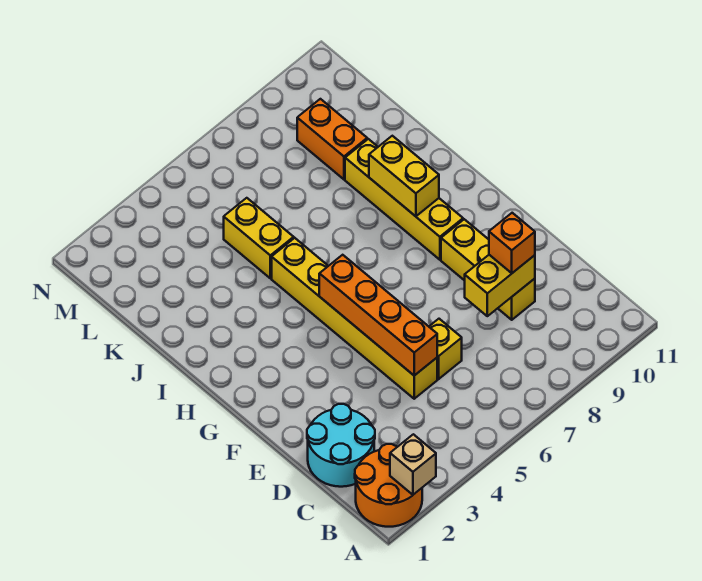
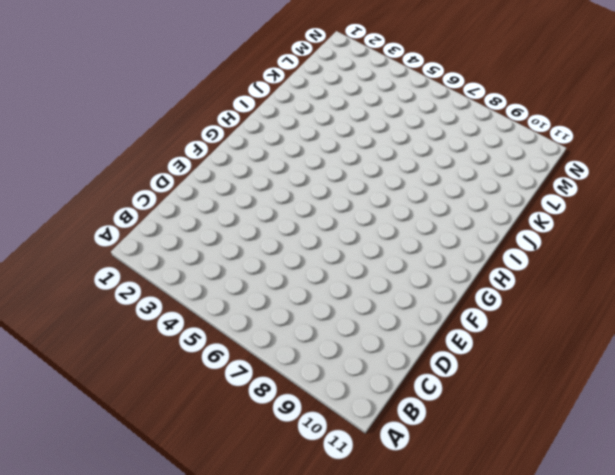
none -> orange round brick A1:B2 level 1
none -> cyan round brick C1:D2 level 1
none -> yellow brick D5:I5 level 1

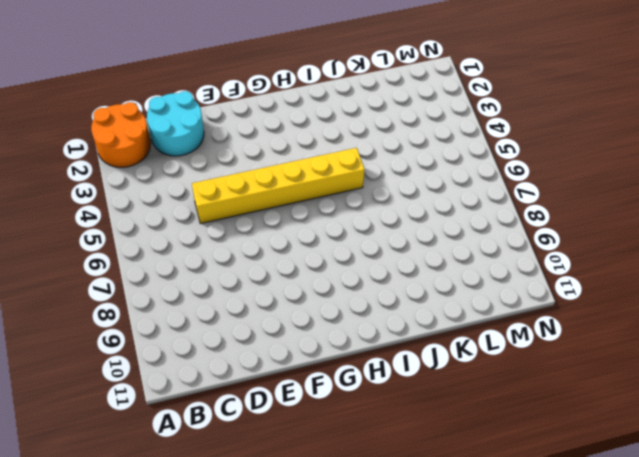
none -> yellow brick D6 level 1
none -> yellow brick D9:F9 level 1
none -> yellow brick G9:J9 level 1

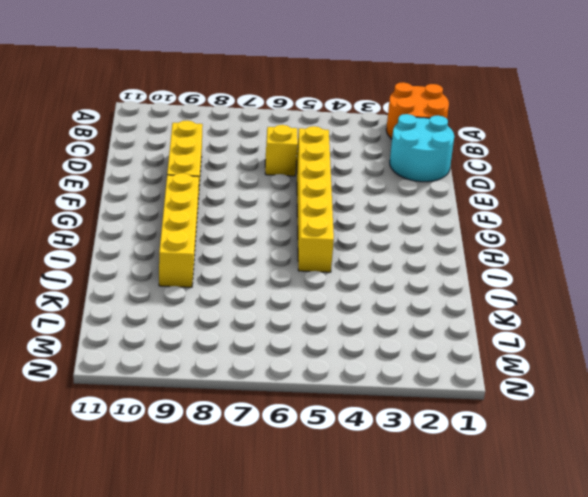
none -> yellow brick J5:K5 level 1
none -> orange brick K9:L9 level 1
none -> tan brick A2 level 2

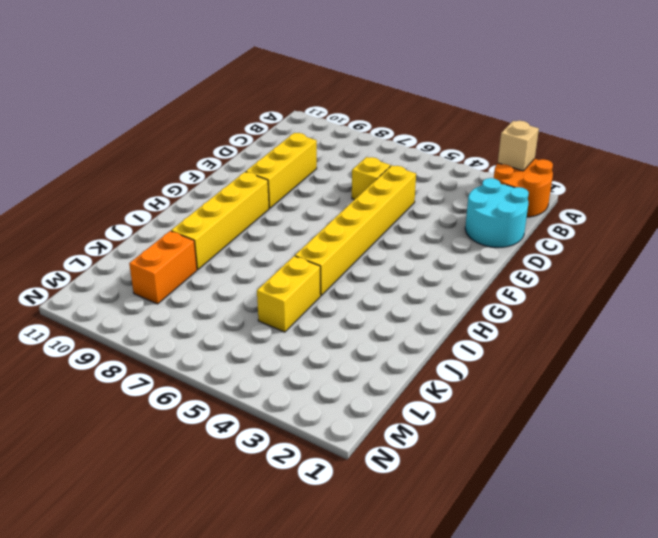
none -> orange brick D5:G5 level 2
none -> yellow brick D8:D9 level 2
none -> yellow brick H9:I9 level 2

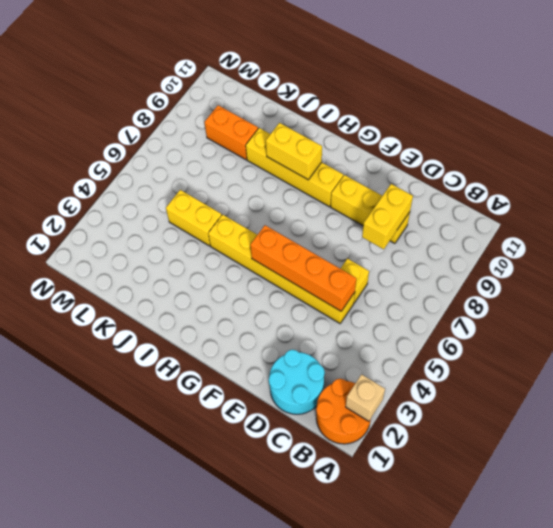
none -> orange brick D9 level 3

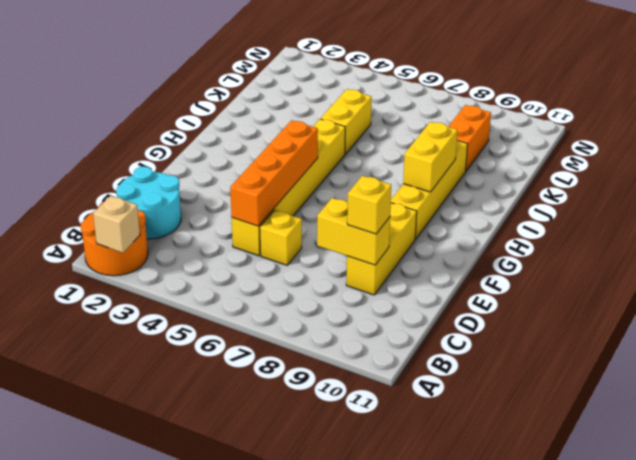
yellow brick D9 level 3 -> orange brick D9 level 3

